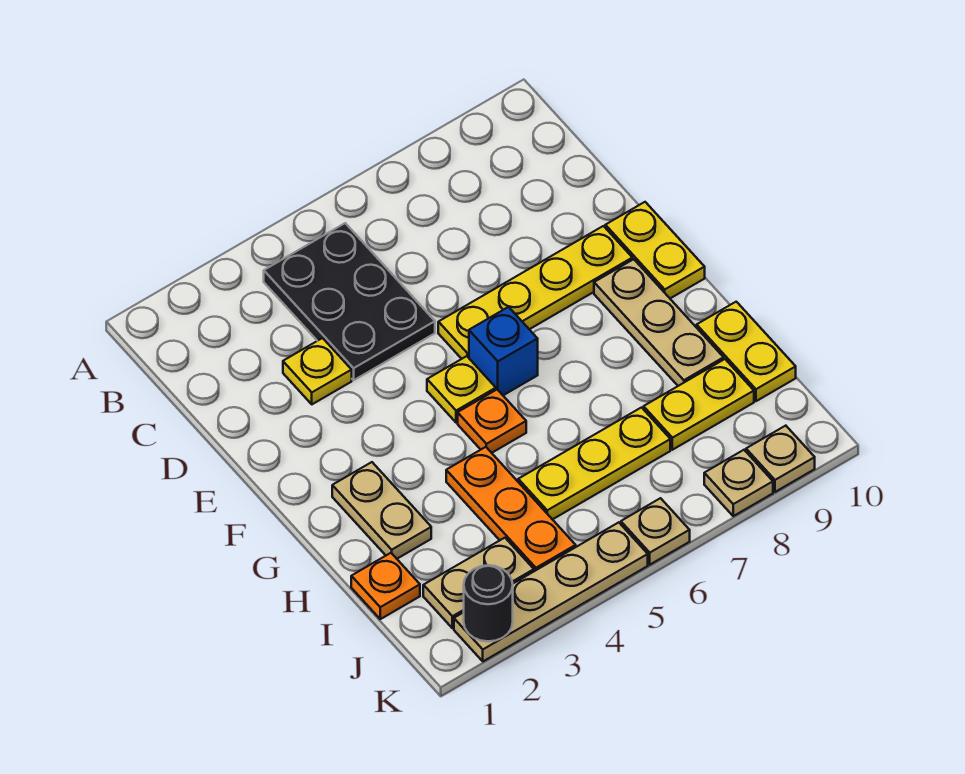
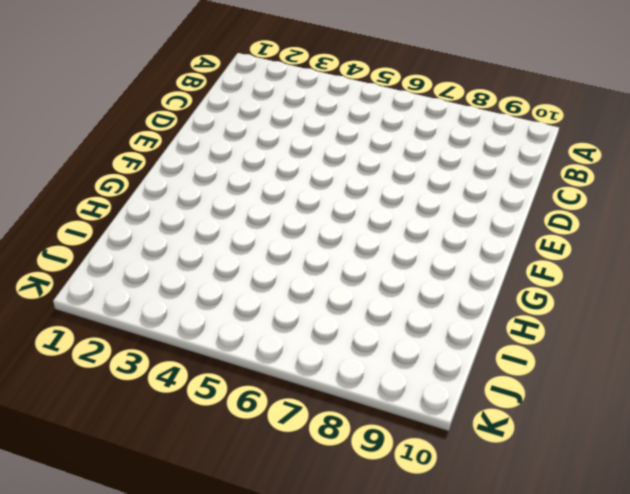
none -> black plate B4:D5 level 1
none -> yellow plate D3 level 1
none -> yellow plate E6:E9 level 1

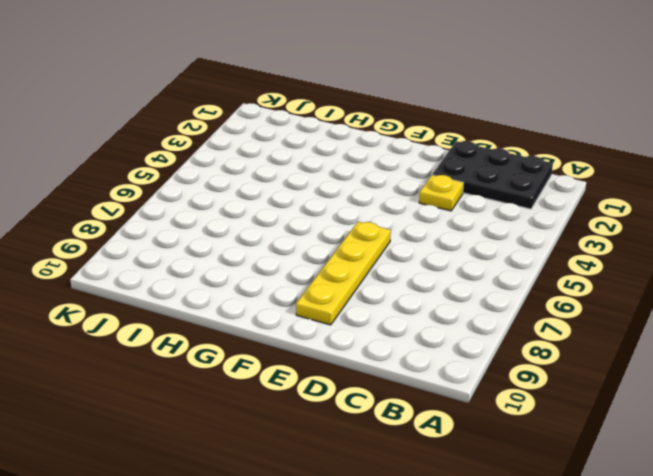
black plate B1:D2 level 1 -> black plate B4:D5 level 1
none -> yellow plate E10:F10 level 1
none -> yellow plate F5 level 1
none -> blue brick F6 level 1

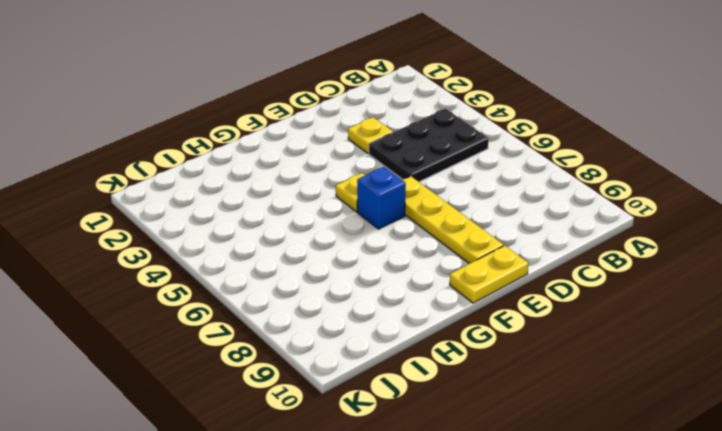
none -> tan plate F9:H9 level 1
none -> tan plate G2:H2 level 1
none -> orange plate G5 level 1

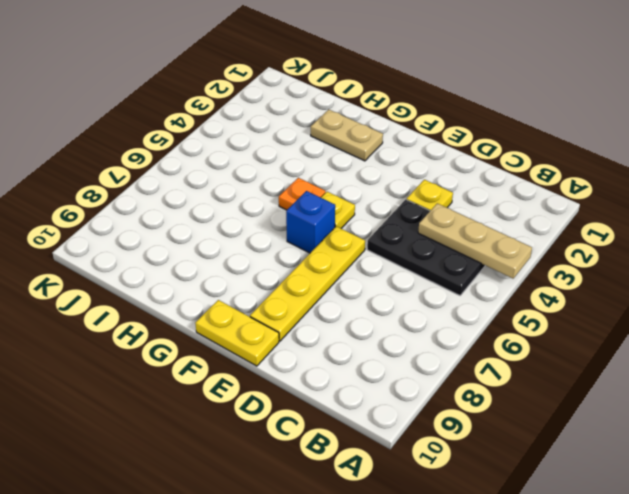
tan plate A4:C4 level 2 -> tan plate F9:H9 level 1
none -> orange plate H4:J4 level 1
none -> yellow plate H10:I10 level 1
none -> orange plate I1 level 1

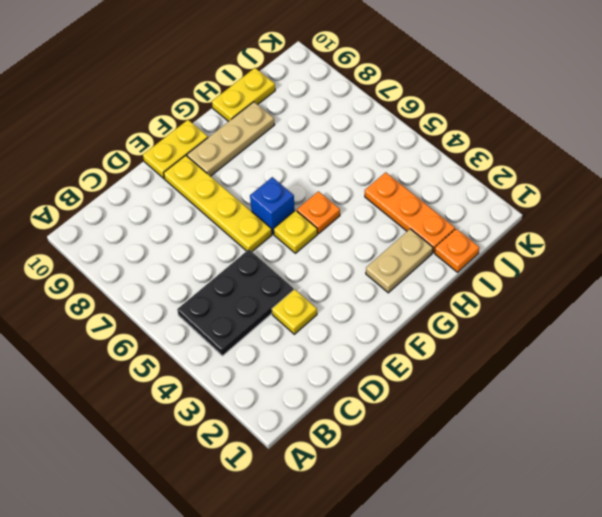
orange plate I2:I4 level 1 -> orange plate H4:J4 level 1
none -> yellow plate I5:I7 level 1
none -> yellow plate I8:I9 level 1
none -> tan plate J2:J3 level 1

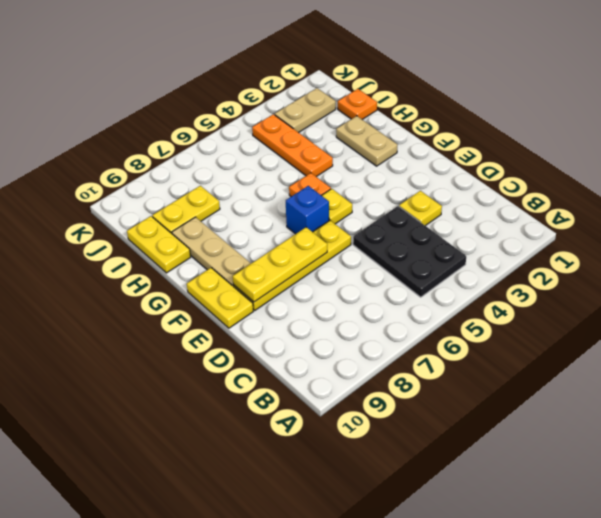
yellow plate E7:E9 level 2 -> yellow plate I5:I7 level 1
none -> tan plate K2:K5 level 1
none -> tan plate K6 level 1
none -> tan plate K8 level 1

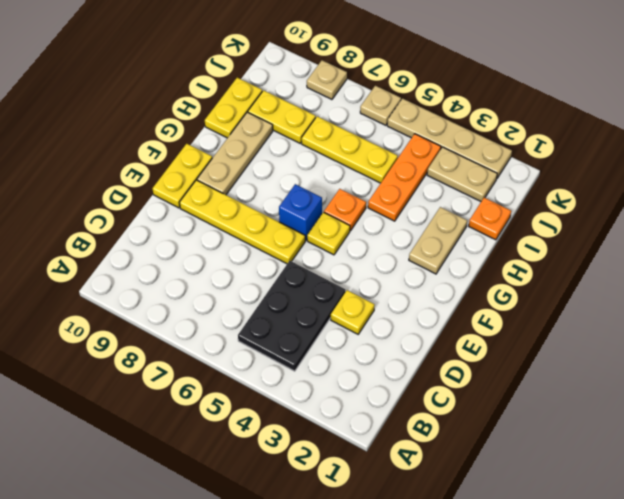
none -> tan plate K9 level 1
none -> black round brick K2 level 2

